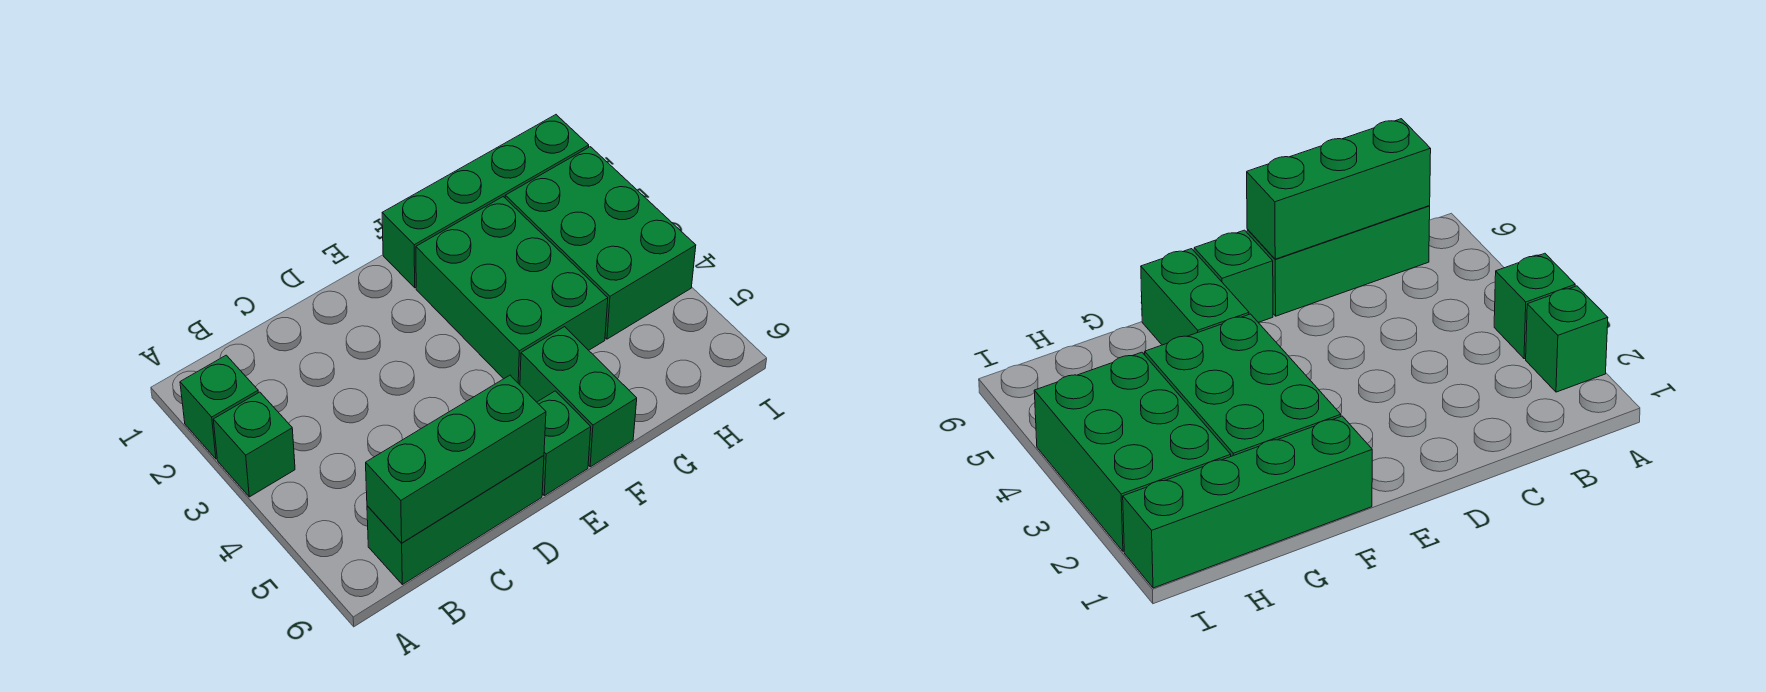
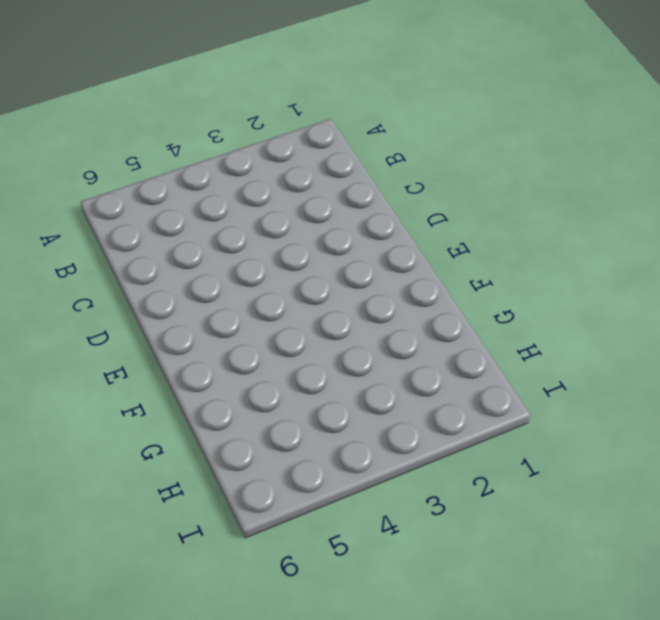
none -> green brick A2 level 1
none -> green brick A3 level 1

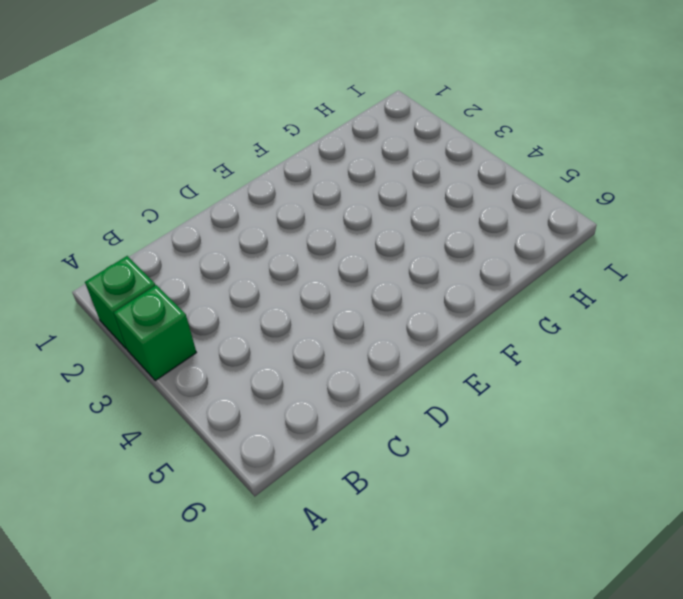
none -> green brick B6:D6 level 1
none -> green brick E6 level 1

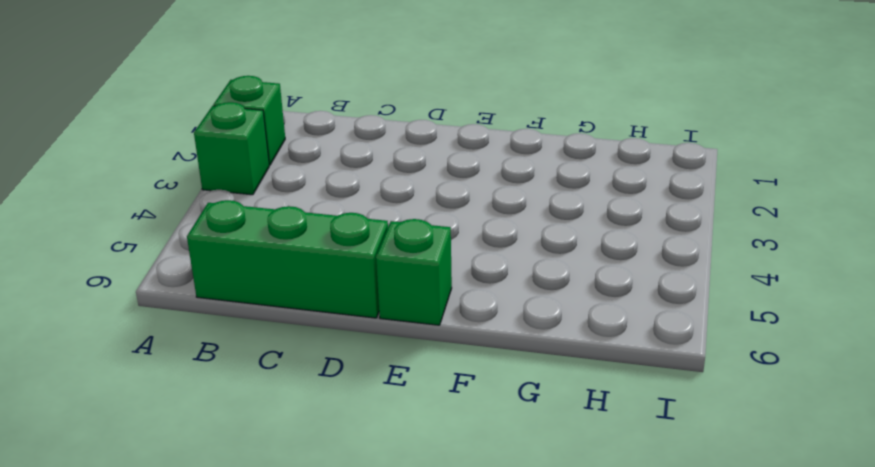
none -> green brick F1:I1 level 1
none -> green brick F2:G4 level 1

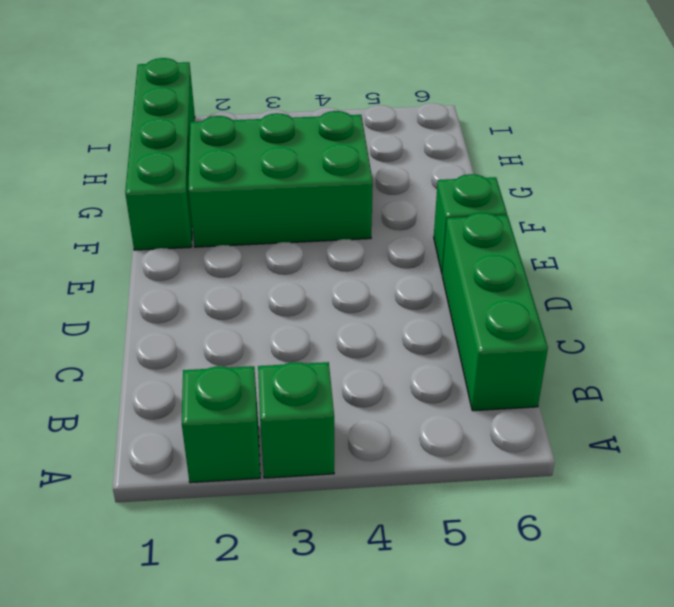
none -> green brick F5:F6 level 1
none -> green brick H2:I4 level 1

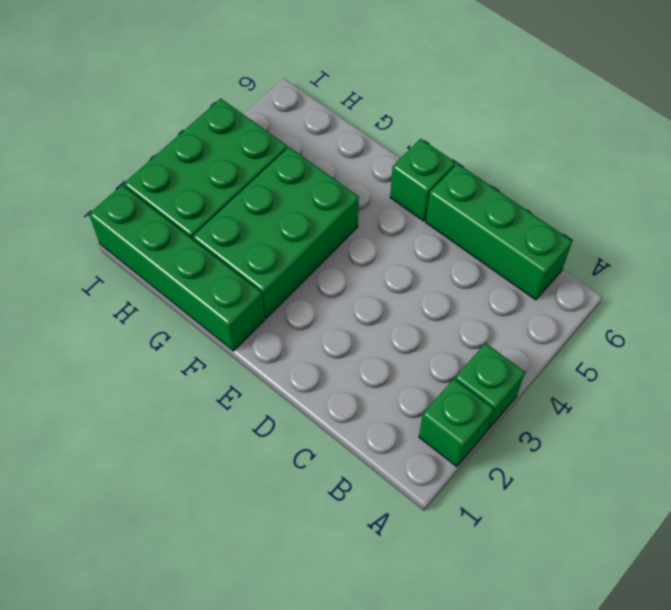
none -> green brick F5:F6 level 1
none -> green brick B6:D6 level 2

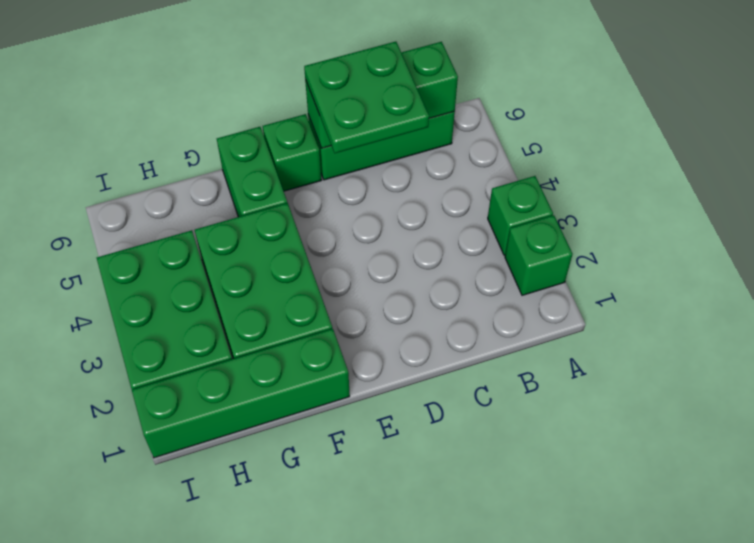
green plate C5:D6 level 3 -> none

